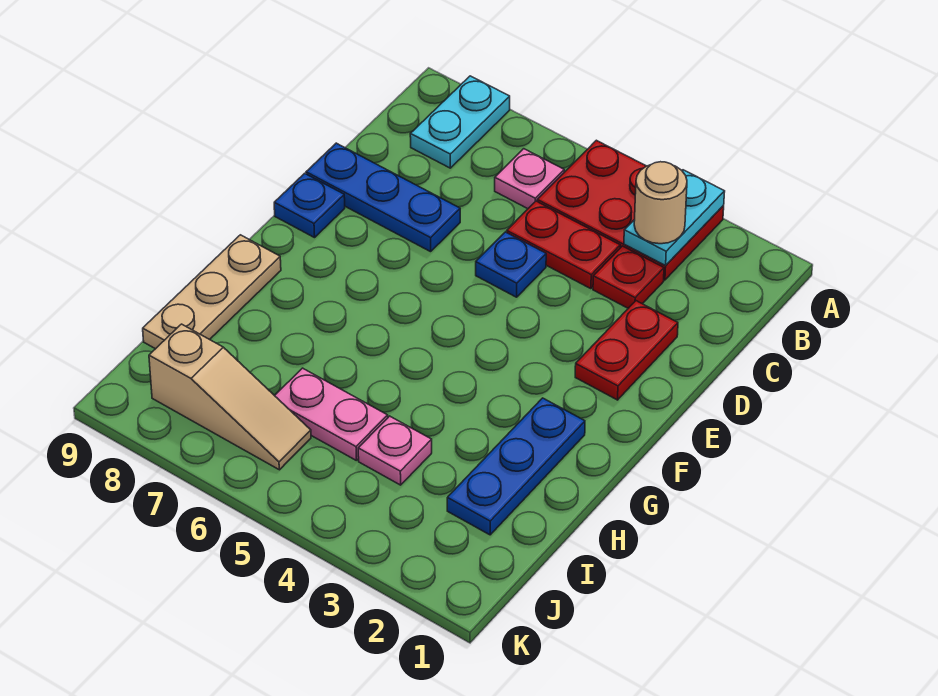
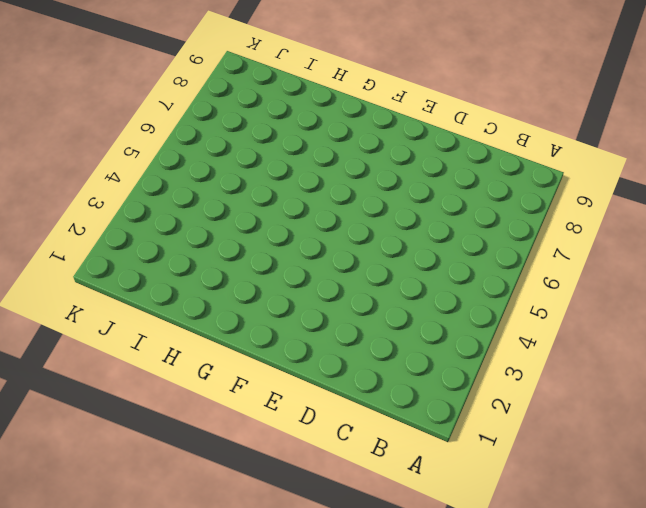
none -> red plate A3:B5 level 1
none -> cyan plate A8:B8 level 1
none -> pink plate B6 level 1

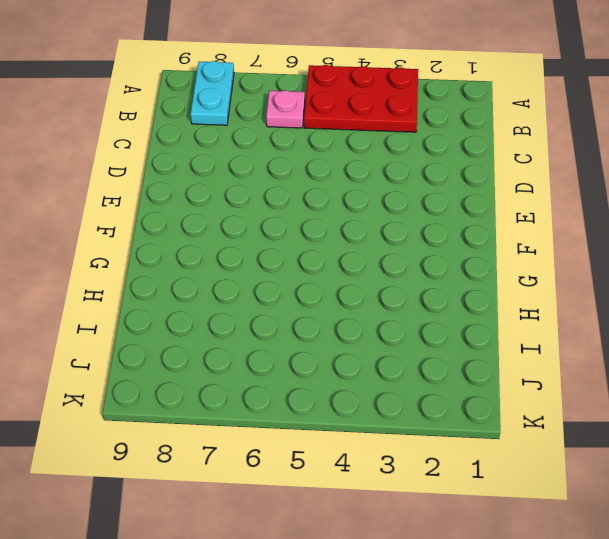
none -> red plate C3 level 1
none -> red plate C4:C5 level 1
none -> red plate D2:E2 level 1

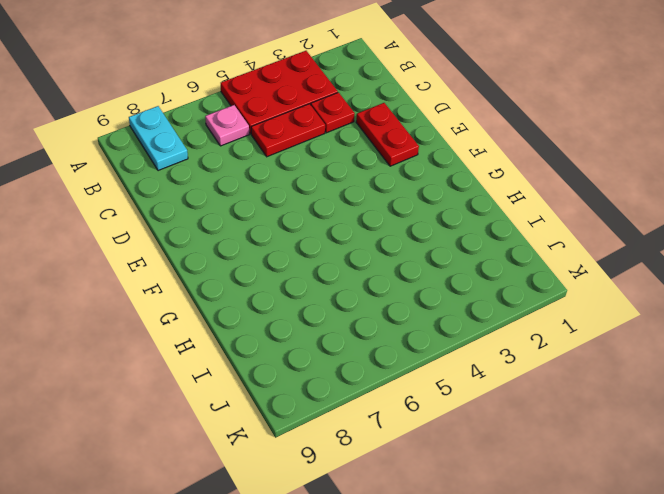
none -> blue plate D5 level 1
none -> blue plate D7:D9 level 1
none -> blue plate E9 level 1

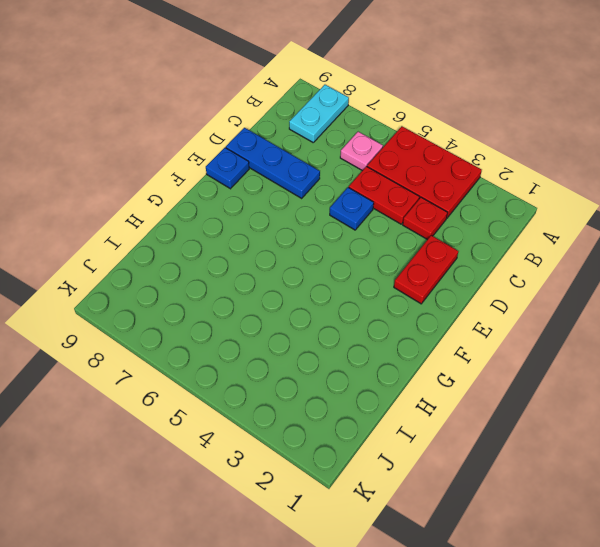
none -> blue plate G2:I2 level 1
none -> tan plate G9:I9 level 1
none -> pink plate I4 level 1

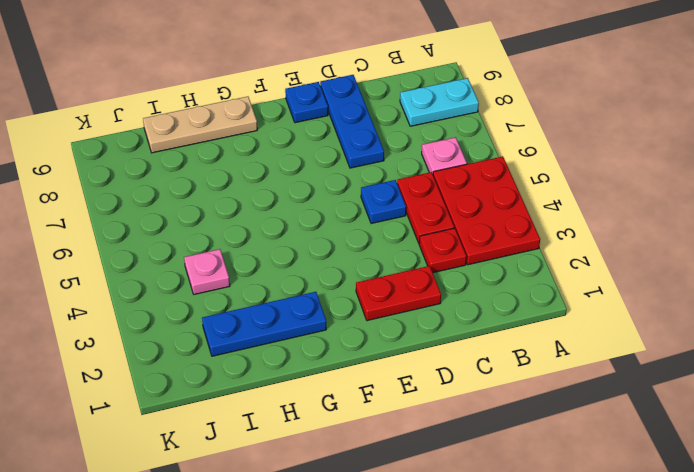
none -> pink plate I5:I6 level 1
none -> tan slope J6:J8 level 1 top 8
none -> cyan plate A3:B3 level 2

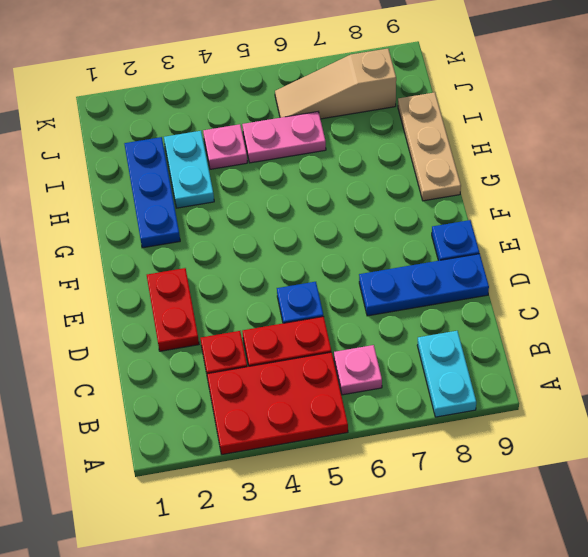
cyan plate H3:I3 level 1 -> cyan plate A3:B3 level 2
none -> tan round brick B3 level 3

